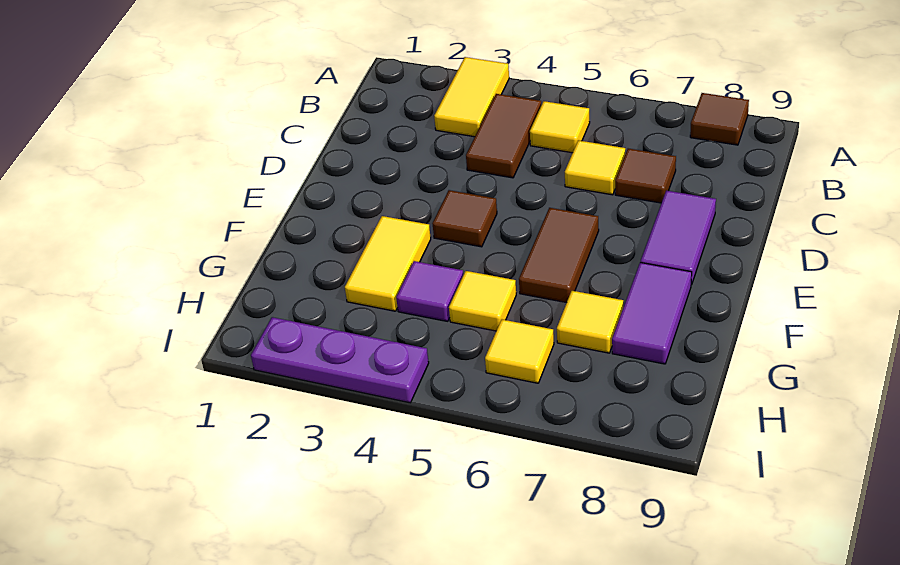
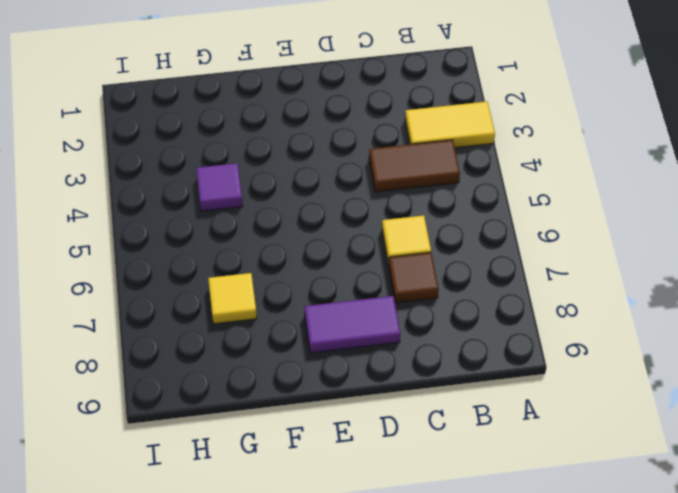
none -> brown tile A8 level 1
none -> yellow tile B5 level 1
none -> brown tile E4 level 1

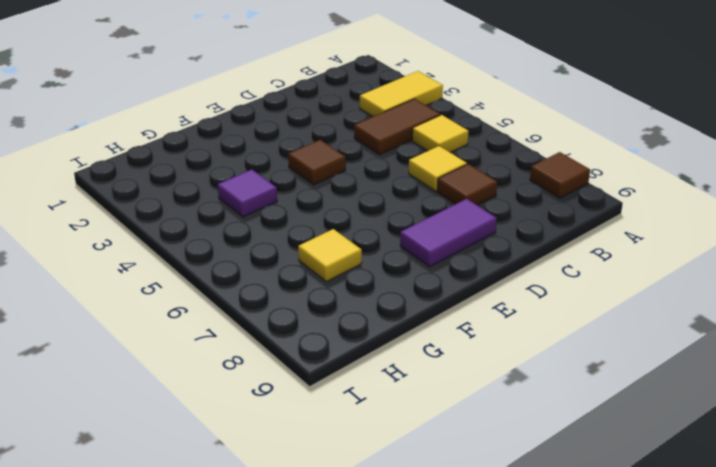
none -> brown tile E6:F6 level 1
none -> yellow tile F3:G3 level 1
none -> purple tile F8:G8 level 1

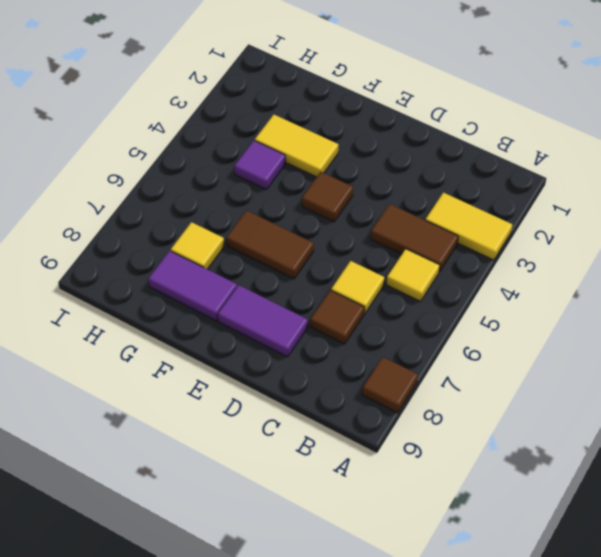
none -> yellow tile G5 level 1
none -> yellow tile H6 level 1
none -> purple plate I2:I4 level 1

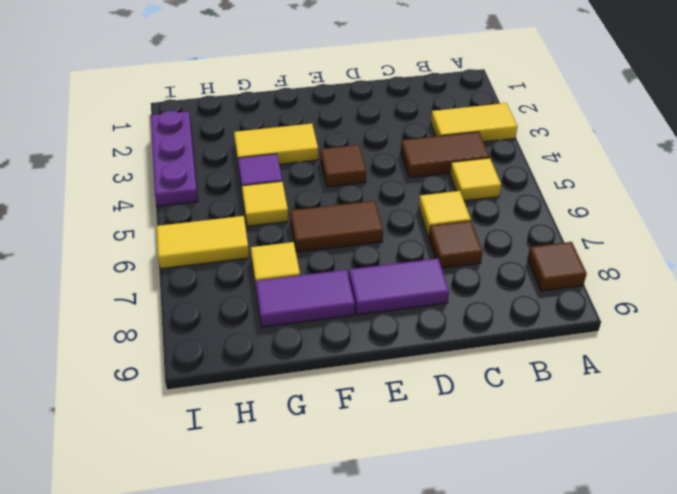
yellow tile H6:I6 level 1 -> yellow tile H6 level 1

